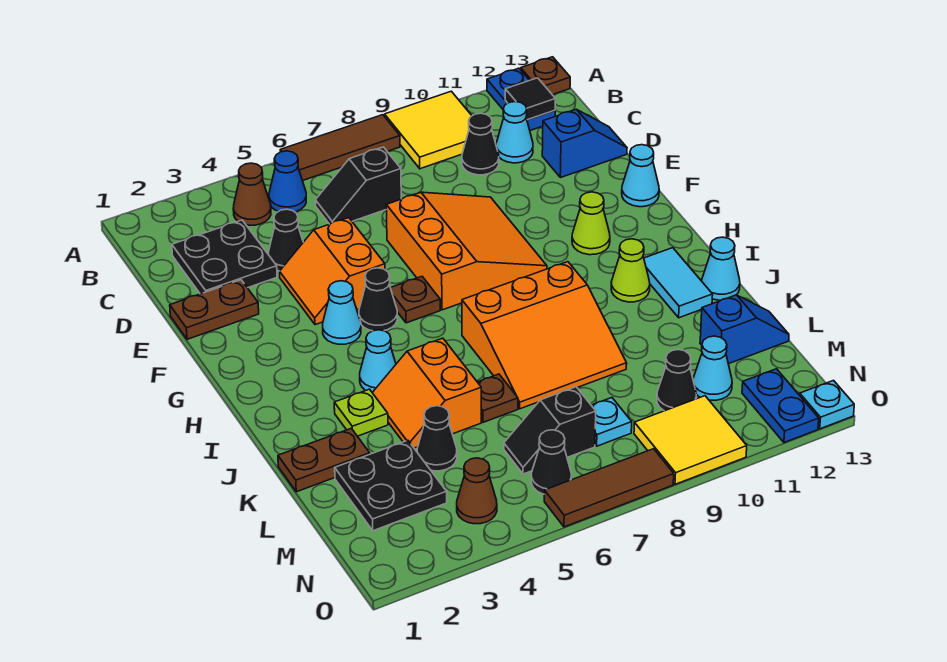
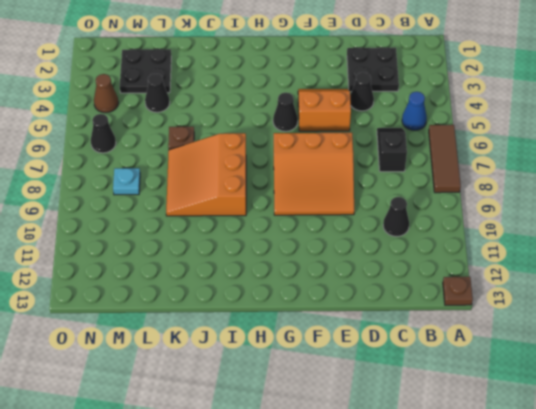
none -> yellow tile A9:B10 level 1
none -> blue plate A12:B12 level 1
none -> brown cone B4 level 1
none -> cyan cone C11 level 1

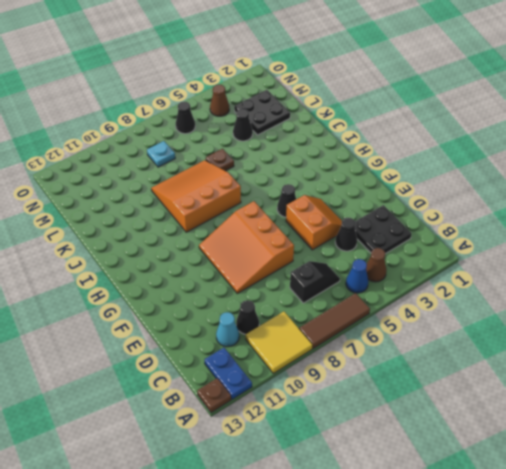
none -> blue slope D12:D13 level 1 top 12
none -> brown plate E1:E2 level 1
none -> cyan cone F13 level 1
none -> cyan cone G4 level 1

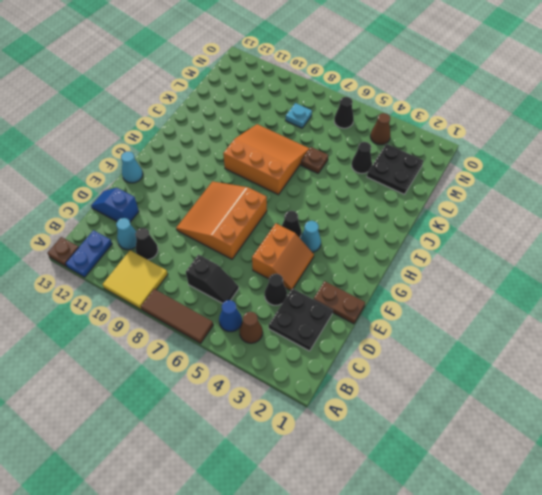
none -> brown plate G6 level 1
none -> lime cone G11 level 1
none -> cyan cone I4 level 1
none -> lime cone I11 level 1

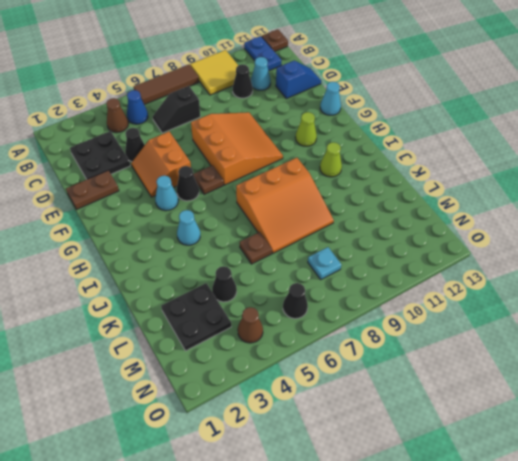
none -> cyan tile I12:J12 level 1
none -> lime plate J3 level 1
none -> orange slope J4:K5 level 1 top 5
none -> cyan cone J13 level 1

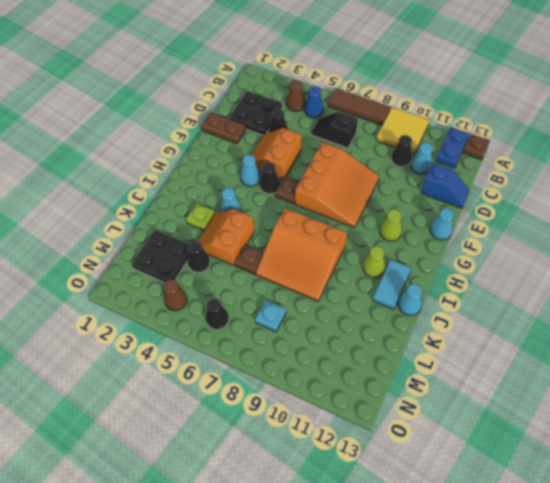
none -> brown plate K1:K2 level 1
none -> blue slope L12:L13 level 1 top 12
none -> black slope M6:M7 level 1 top 7
none -> black cone M10 level 1

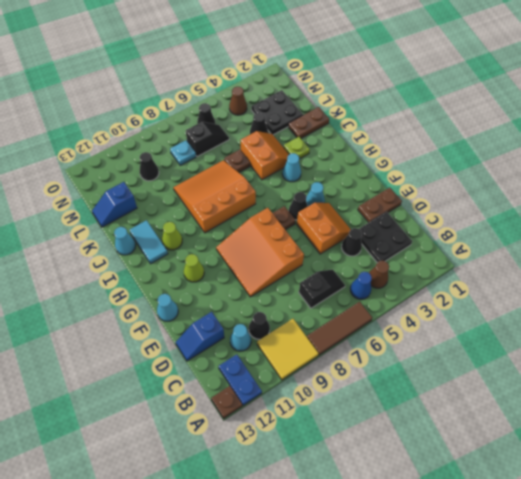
none -> cyan cone M11 level 1
none -> yellow tile N9:O10 level 1
none -> blue plate N12:O12 level 1
none -> brown tile O6:O8 level 1

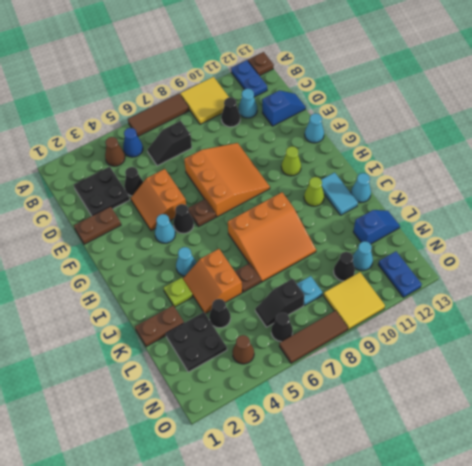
none -> cyan plate O13 level 1
none -> black tile B12 level 2

